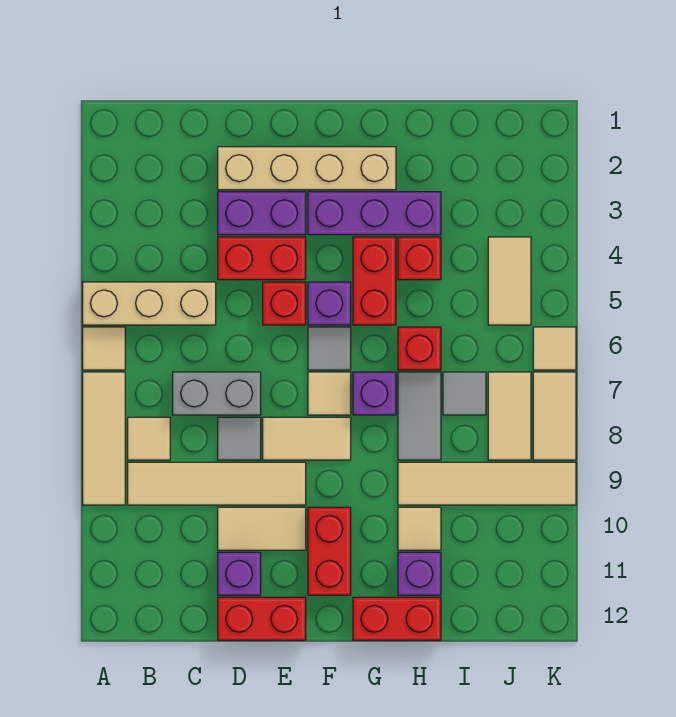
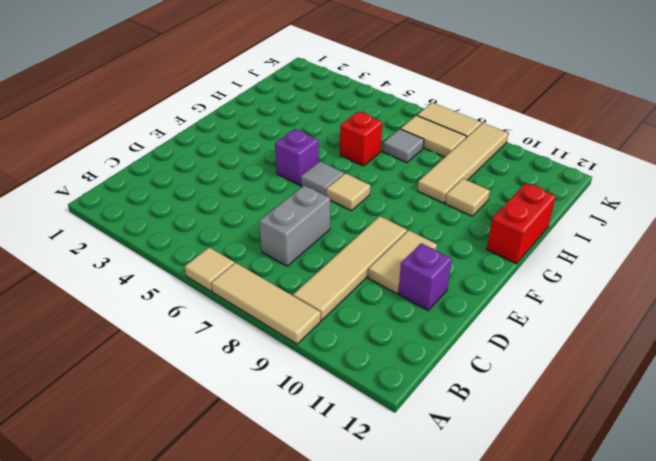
none -> tan brick A5:C5 level 1
none -> tan tile B8 level 1
none -> tan brick D2:G2 level 1
none -> purple brick D3:E3 level 1

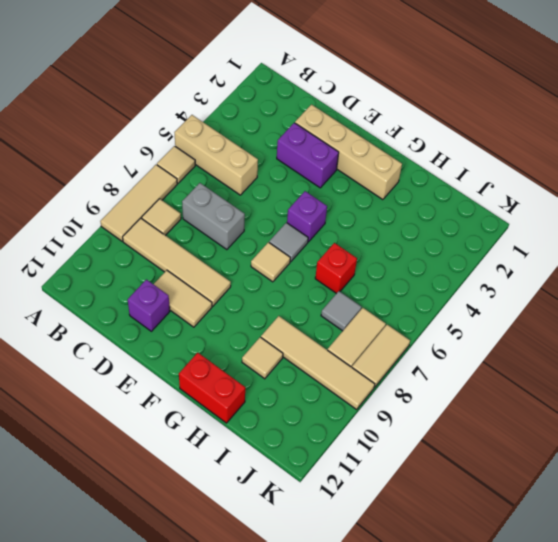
none -> red brick D4:E4 level 1
none -> grey tile D8 level 1
none -> red brick D12:E12 level 1
none -> red brick E5 level 1

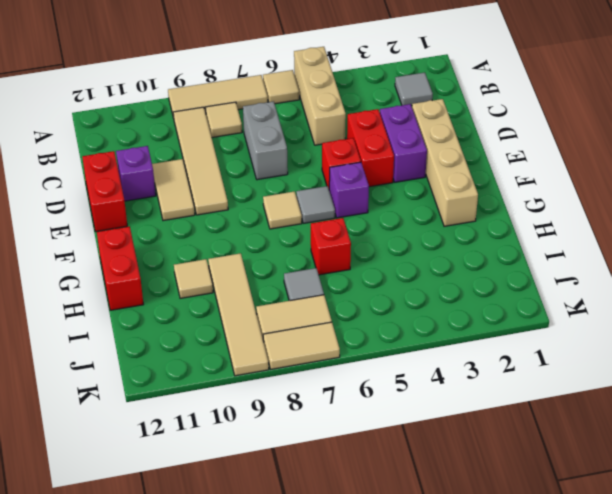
grey tile B2 level 1 -> grey tile D8 level 1
none -> tan tile E8:F8 level 1
none -> purple brick F3:H3 level 1
none -> red brick F10:F11 level 1
none -> red brick G4:G5 level 1

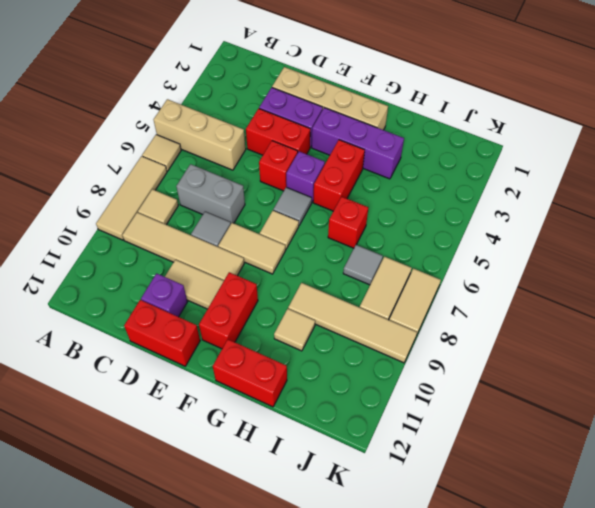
none -> purple brick G7 level 1
none -> red brick H4 level 1
none -> grey tile H7:H8 level 1
none -> purple brick H11 level 1

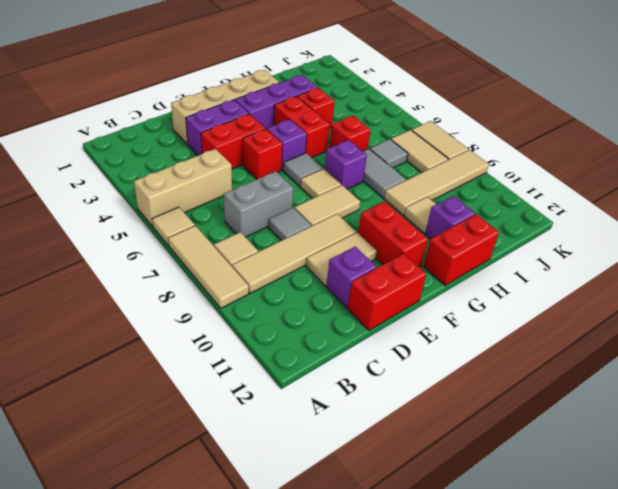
none -> tan tile J4:J5 level 1
none -> tan tile K6 level 1

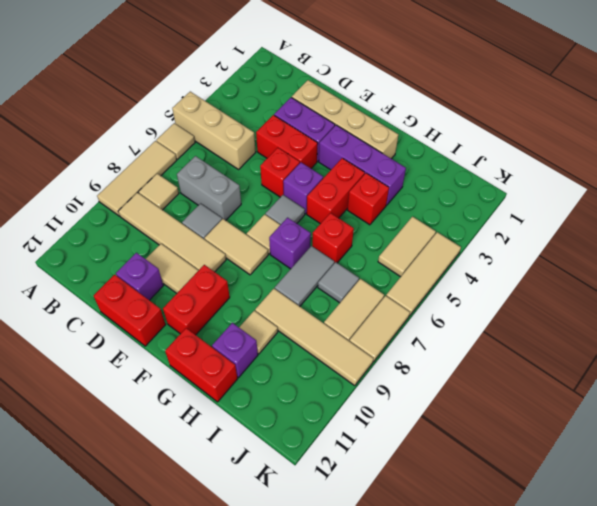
tan tile K4:K6 level 1 -> tan tile K6 level 1

